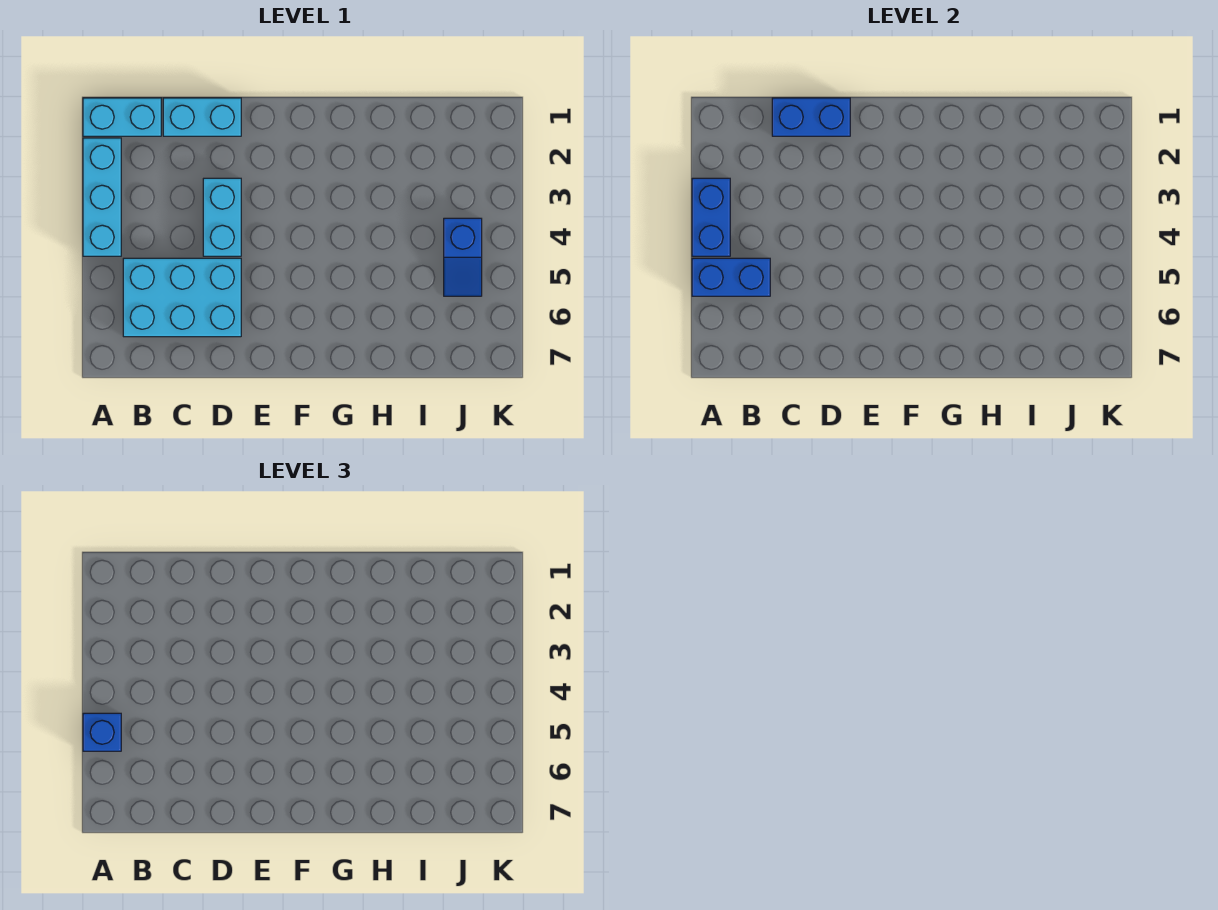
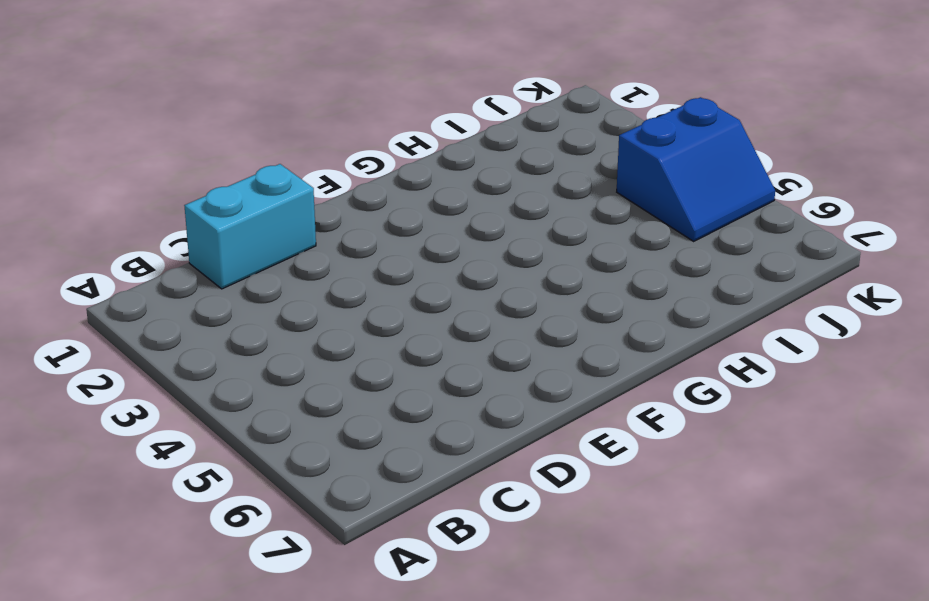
blue slope J4:K5 level 1 top 4 -> blue slope J4:J5 level 1 top 4
none -> cyan brick A1:B1 level 1
none -> cyan brick A2:A4 level 1

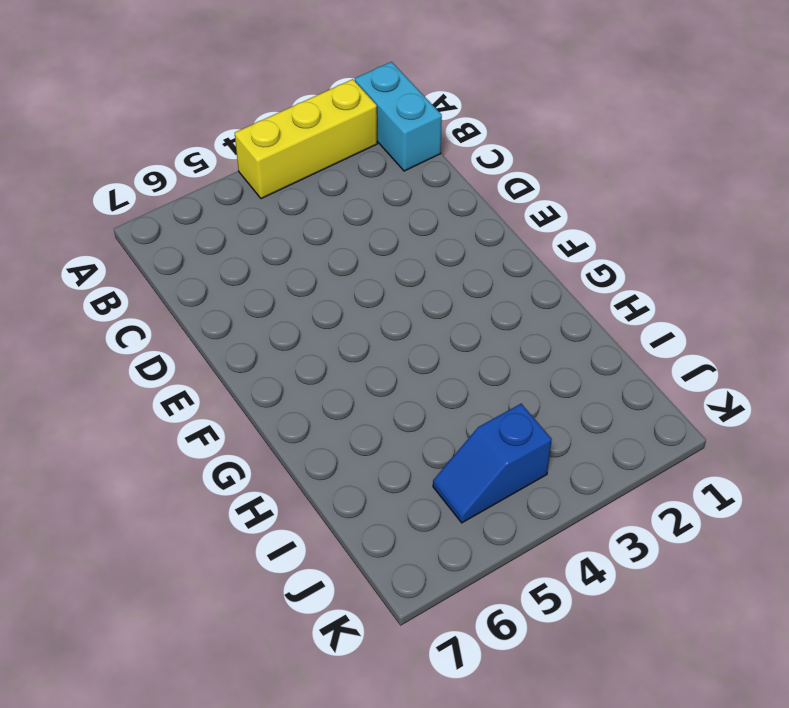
yellow brick A2:A4 level 1 -> cyan brick A2:A4 level 1
none -> cyan brick B5:D6 level 1
none -> cyan brick C1:D1 level 1

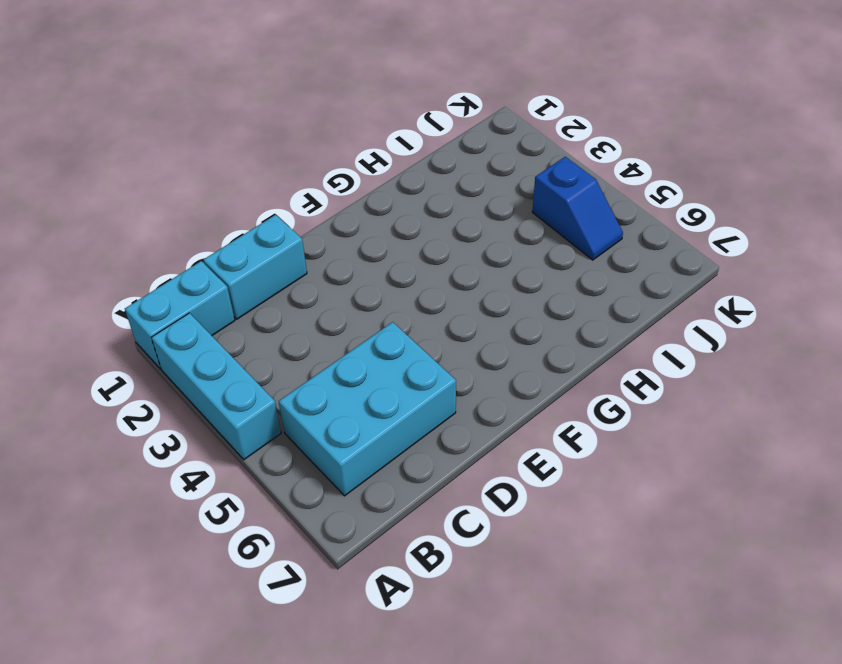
none -> cyan brick D3:D4 level 1
none -> blue brick A3:A4 level 2

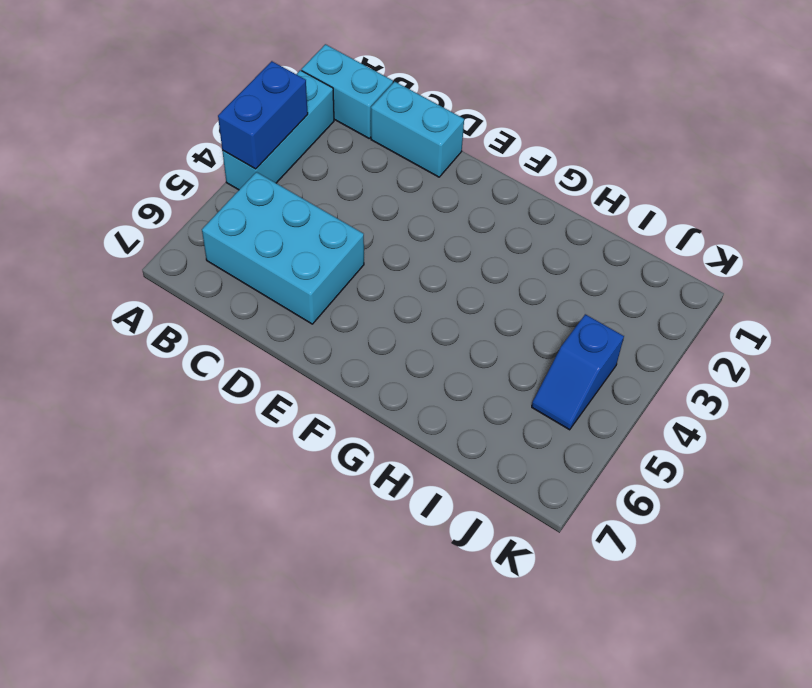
none -> cyan brick D3:D4 level 1
none -> blue brick A5:B5 level 2

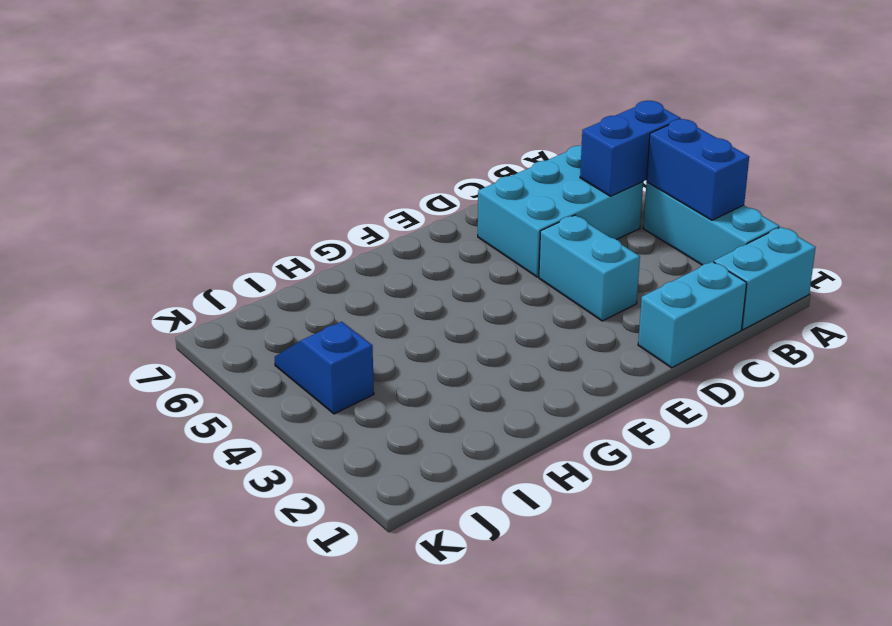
none -> blue brick C1:D1 level 2
none -> blue brick A5 level 3

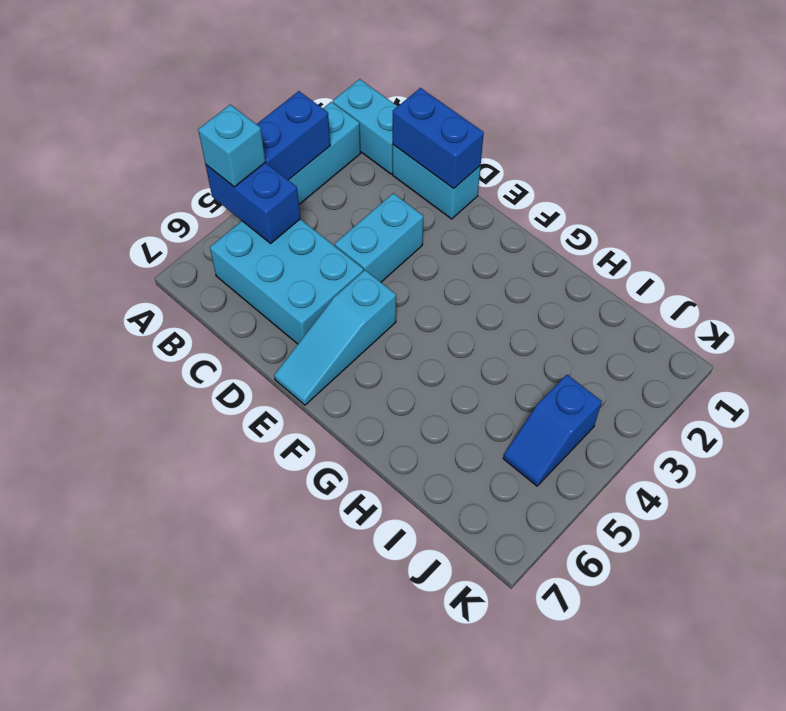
cyan brick A5 level 3 -> blue brick A5 level 3
cyan slope E5:E7 level 1 top 5 -> none

